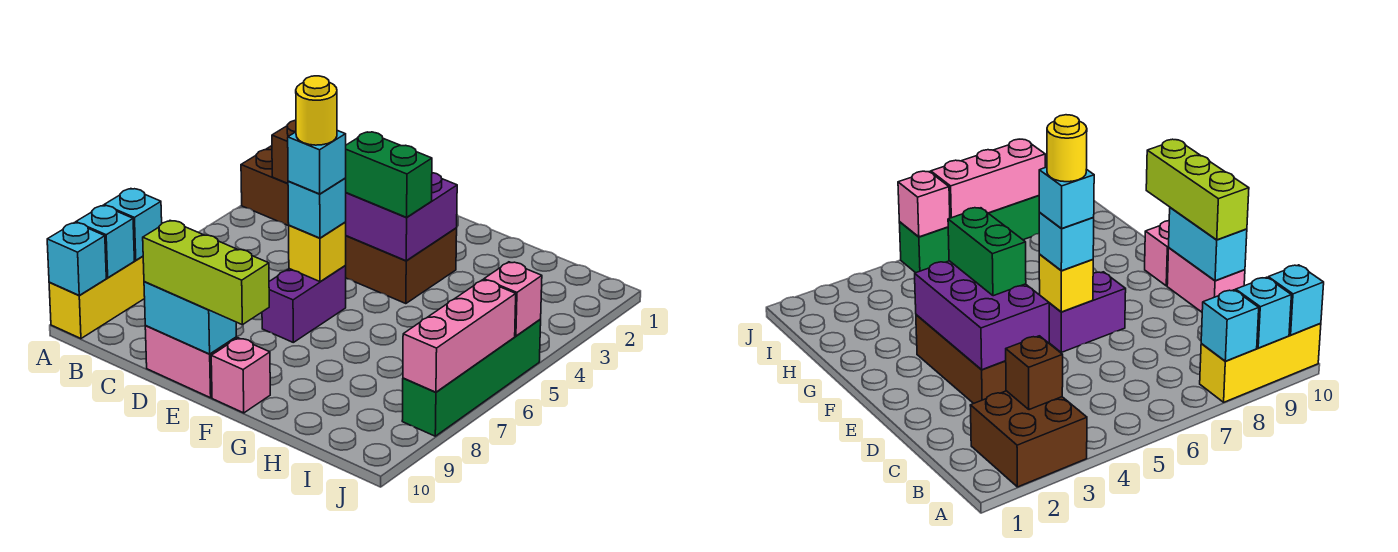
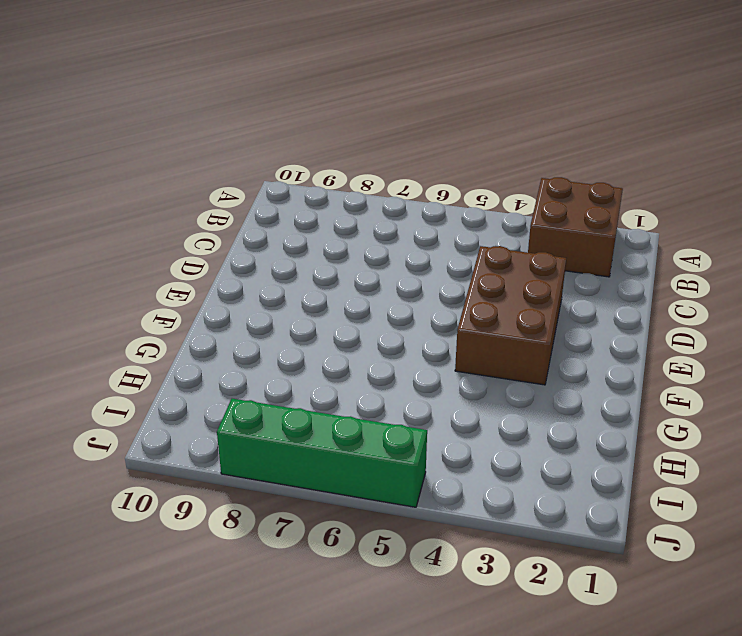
none -> yellow brick A8:A10 level 1
none -> pink brick D10:E10 level 1
none -> purple brick E6:E7 level 1

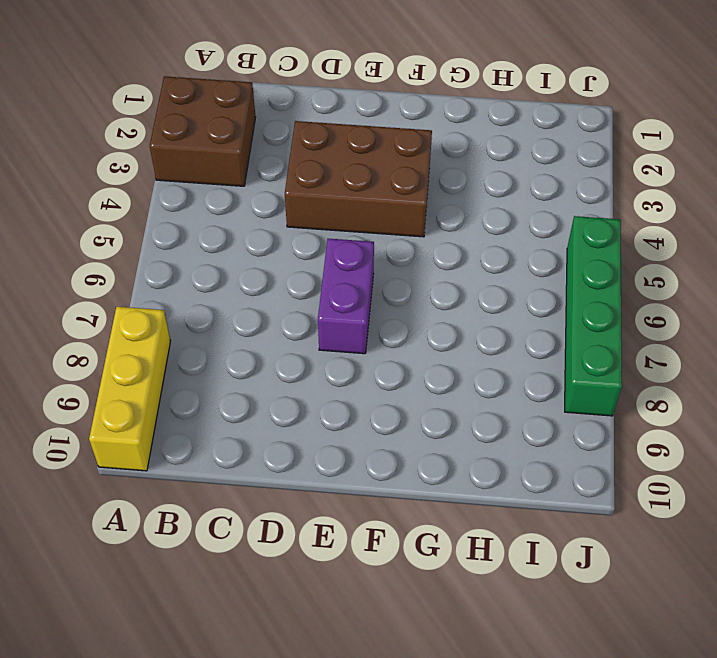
none -> pink brick D10:E10 level 1
none -> pink brick F10 level 1
none -> cyan brick A8 level 2

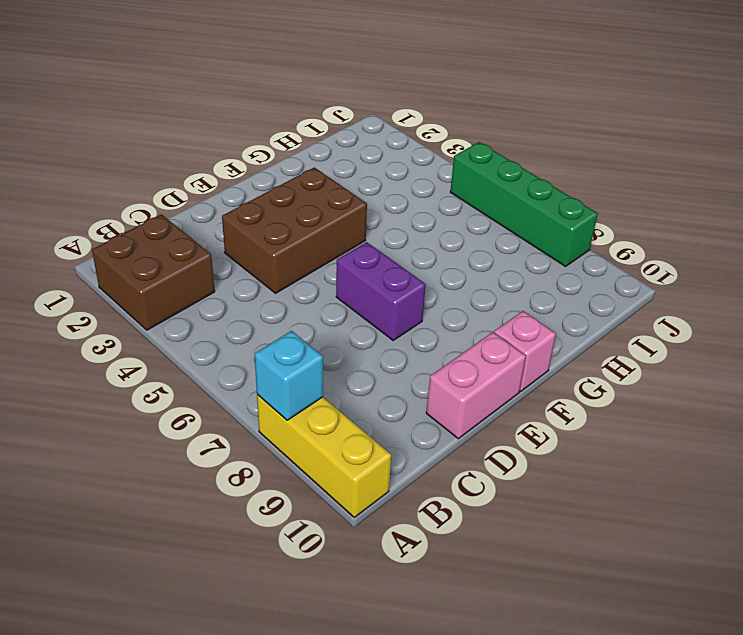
none -> cyan brick A9 level 2
none -> cyan brick A10 level 2
none -> brown brick B3 level 2

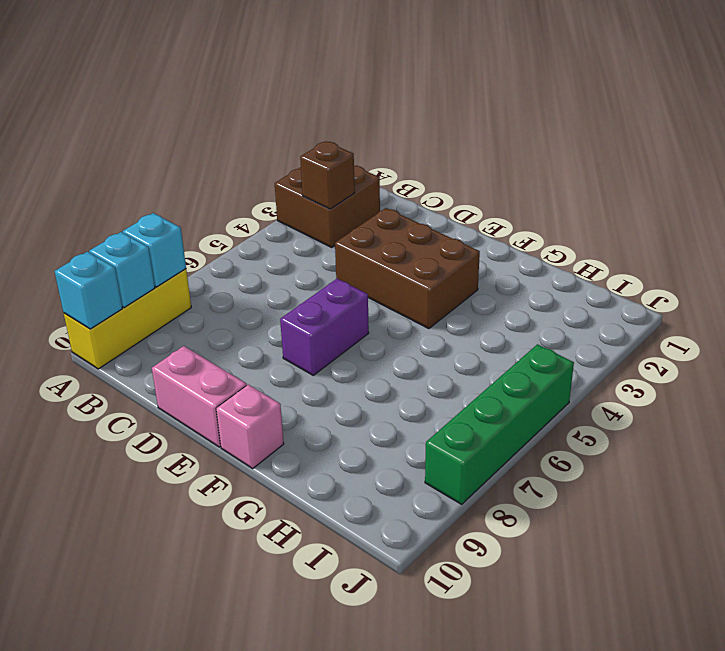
none -> purple brick D3:F4 level 2
none -> cyan brick D10:E10 level 2
none -> yellow brick E6 level 2

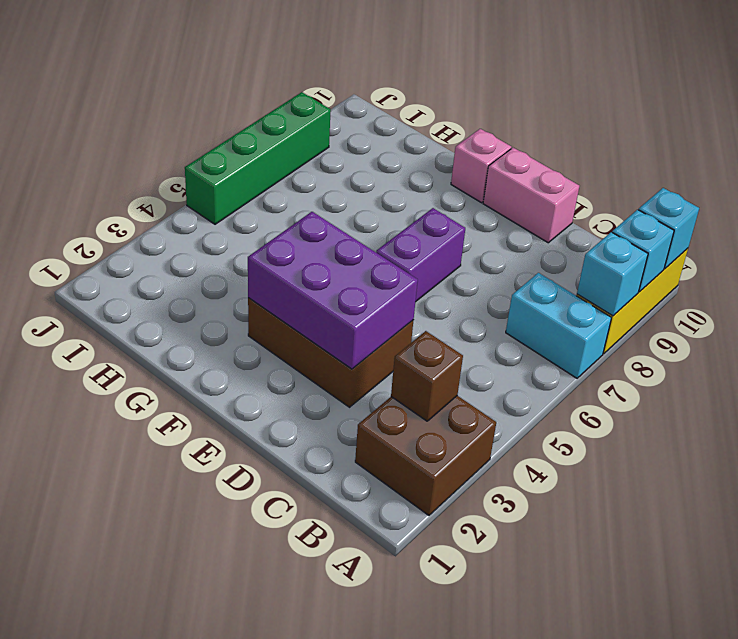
cyan brick A7:B7 level 1 -> cyan brick D10:E10 level 2
none -> yellow brick E6 level 2
none -> pink brick J5 level 2
none -> pink brick J6:J8 level 2

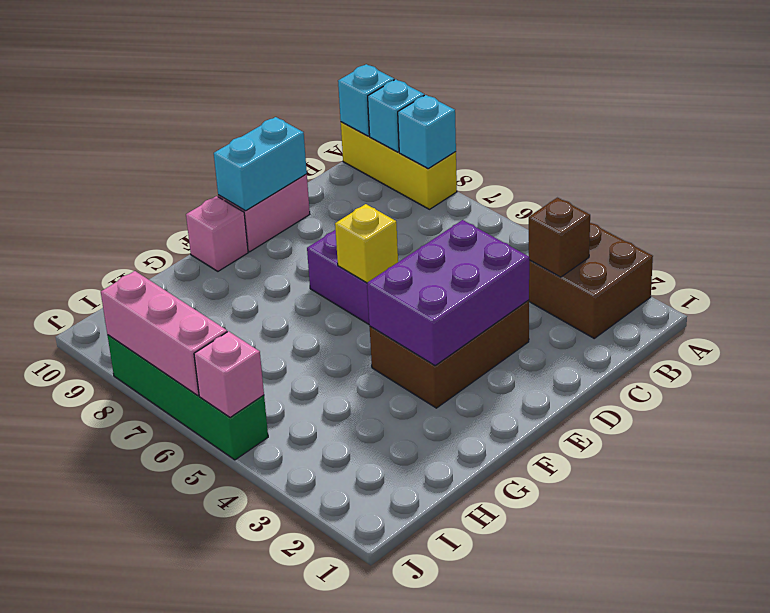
none -> lime brick D10:F10 level 3
none -> green brick E4:F4 level 3
none -> cyan brick E6 level 3

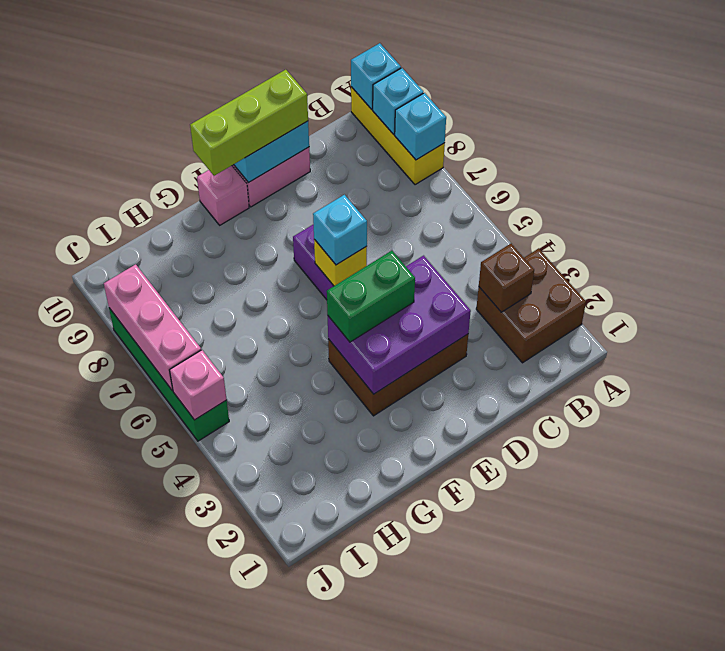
none -> cyan brick E6 level 4
none -> yellow round brick E6 level 5

